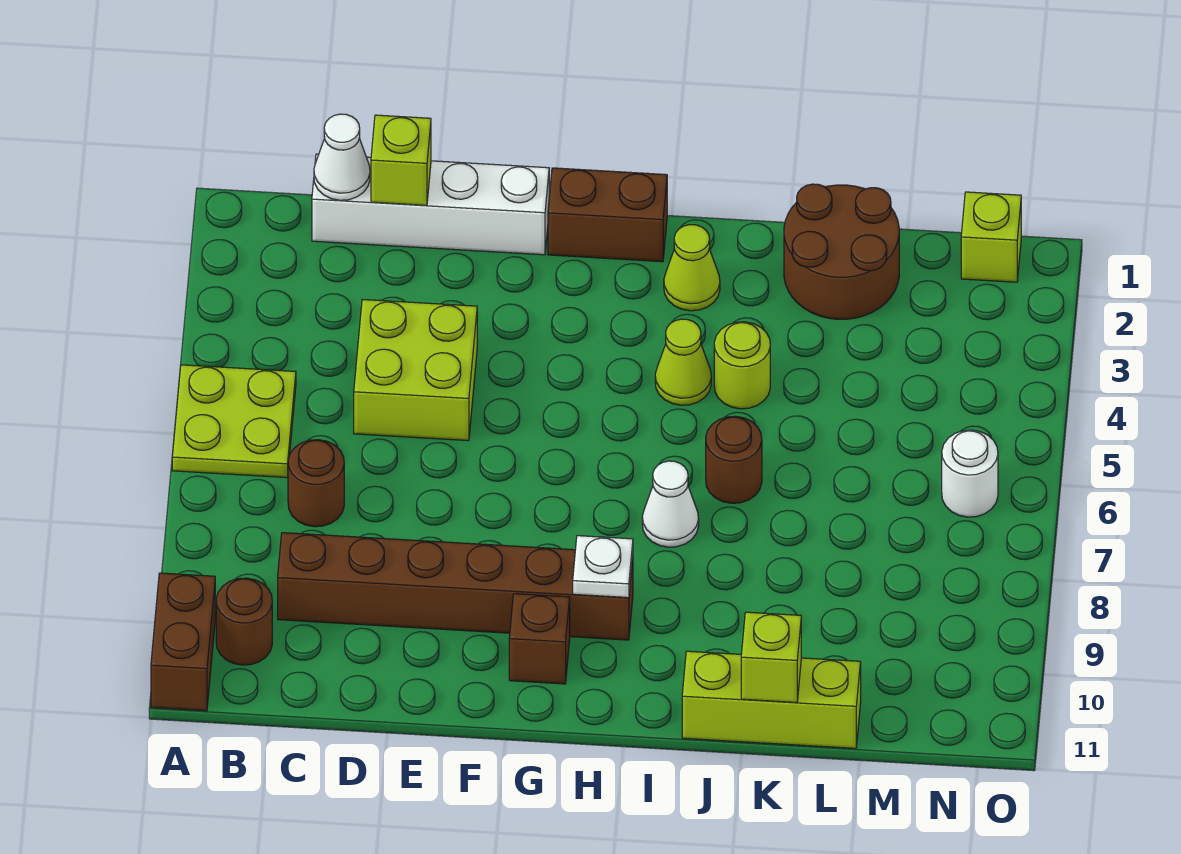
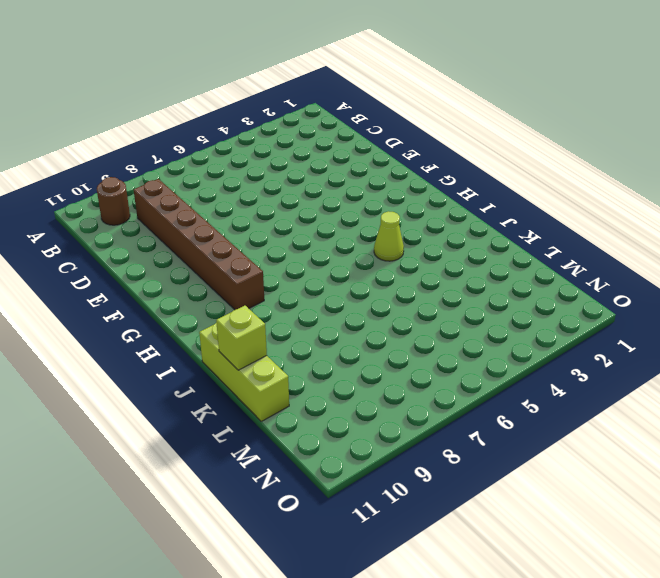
none -> lime plate A5:B6 level 1
none -> brown brick A10:A11 level 1
none -> white brick C1:F1 level 1

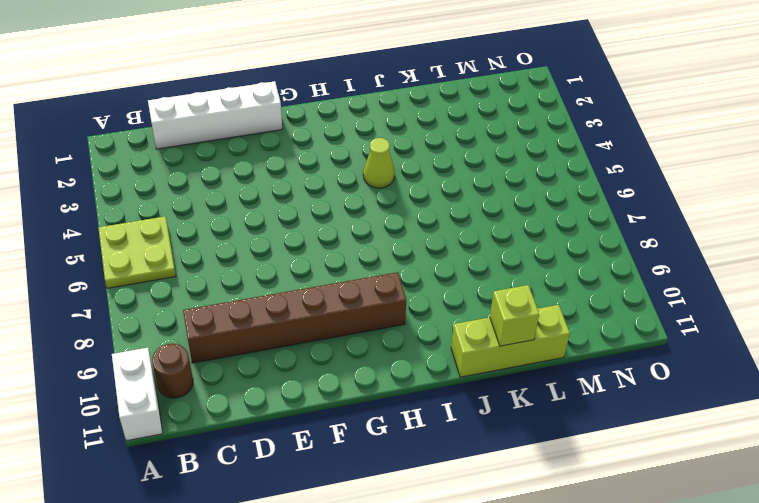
white brick A10:A11 level 1 -> brown brick A10:A11 level 1
none -> brown round brick C7 level 1
none -> lime brick D4:E5 level 1
none -> brown brick G1:H1 level 1

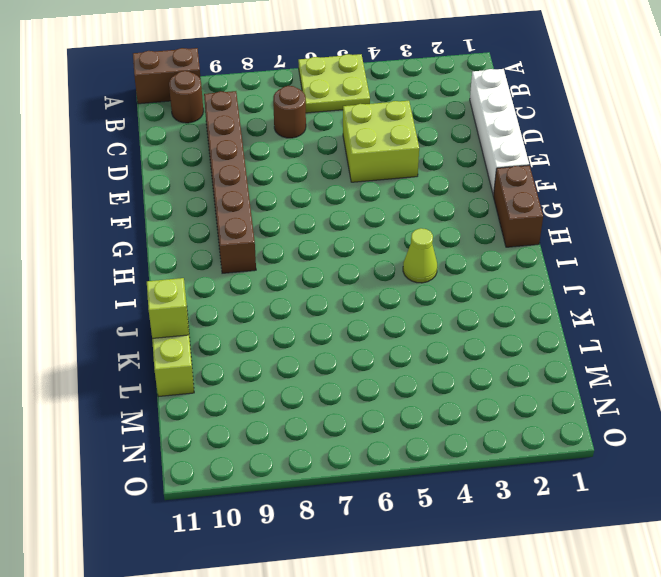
none -> brown brick G10 level 1
none -> lime cone I2 level 1
none -> white cone I7 level 1

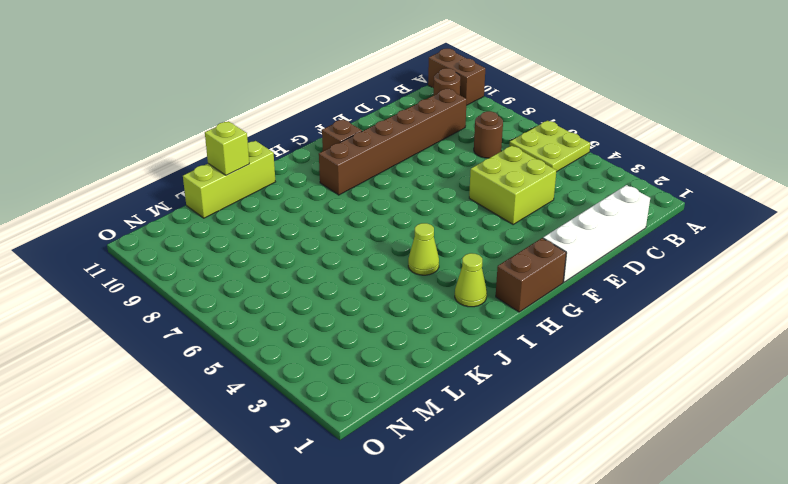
none -> white cone I7 level 1
none -> lime round brick J4 level 1
none -> brown round brick J6 level 1

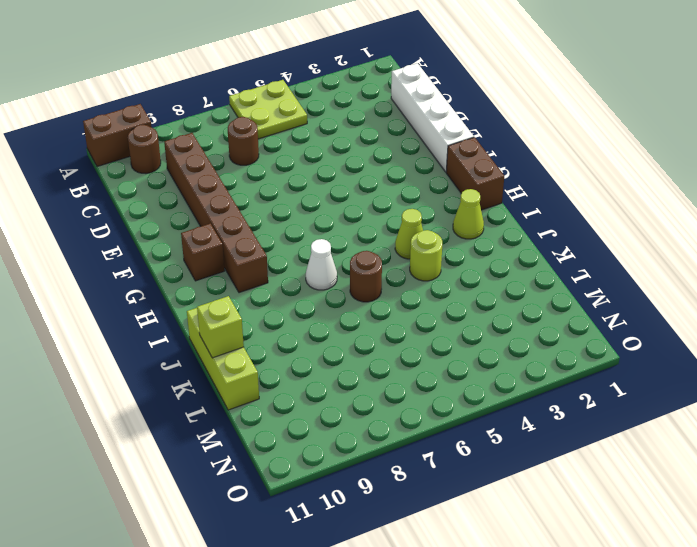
none -> lime brick D4:E5 level 1
none -> brown round brick K1:L2 level 1
none -> lime brick N1 level 1

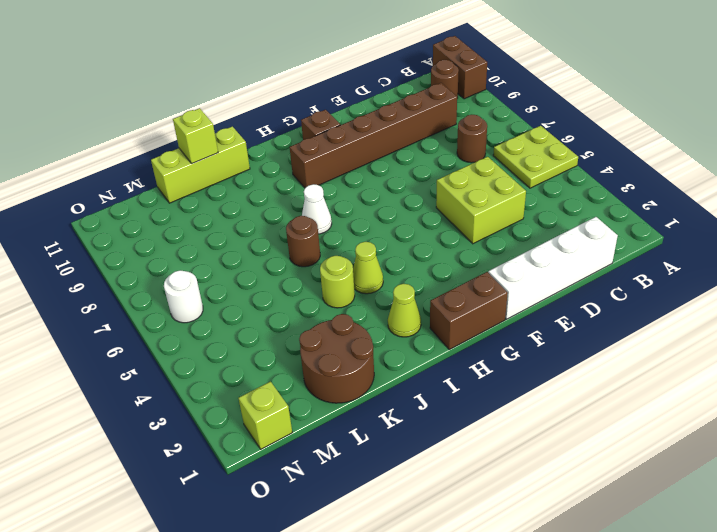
none -> white cone C1 level 2
none -> lime brick D1 level 2
none -> white plate H9 level 2

